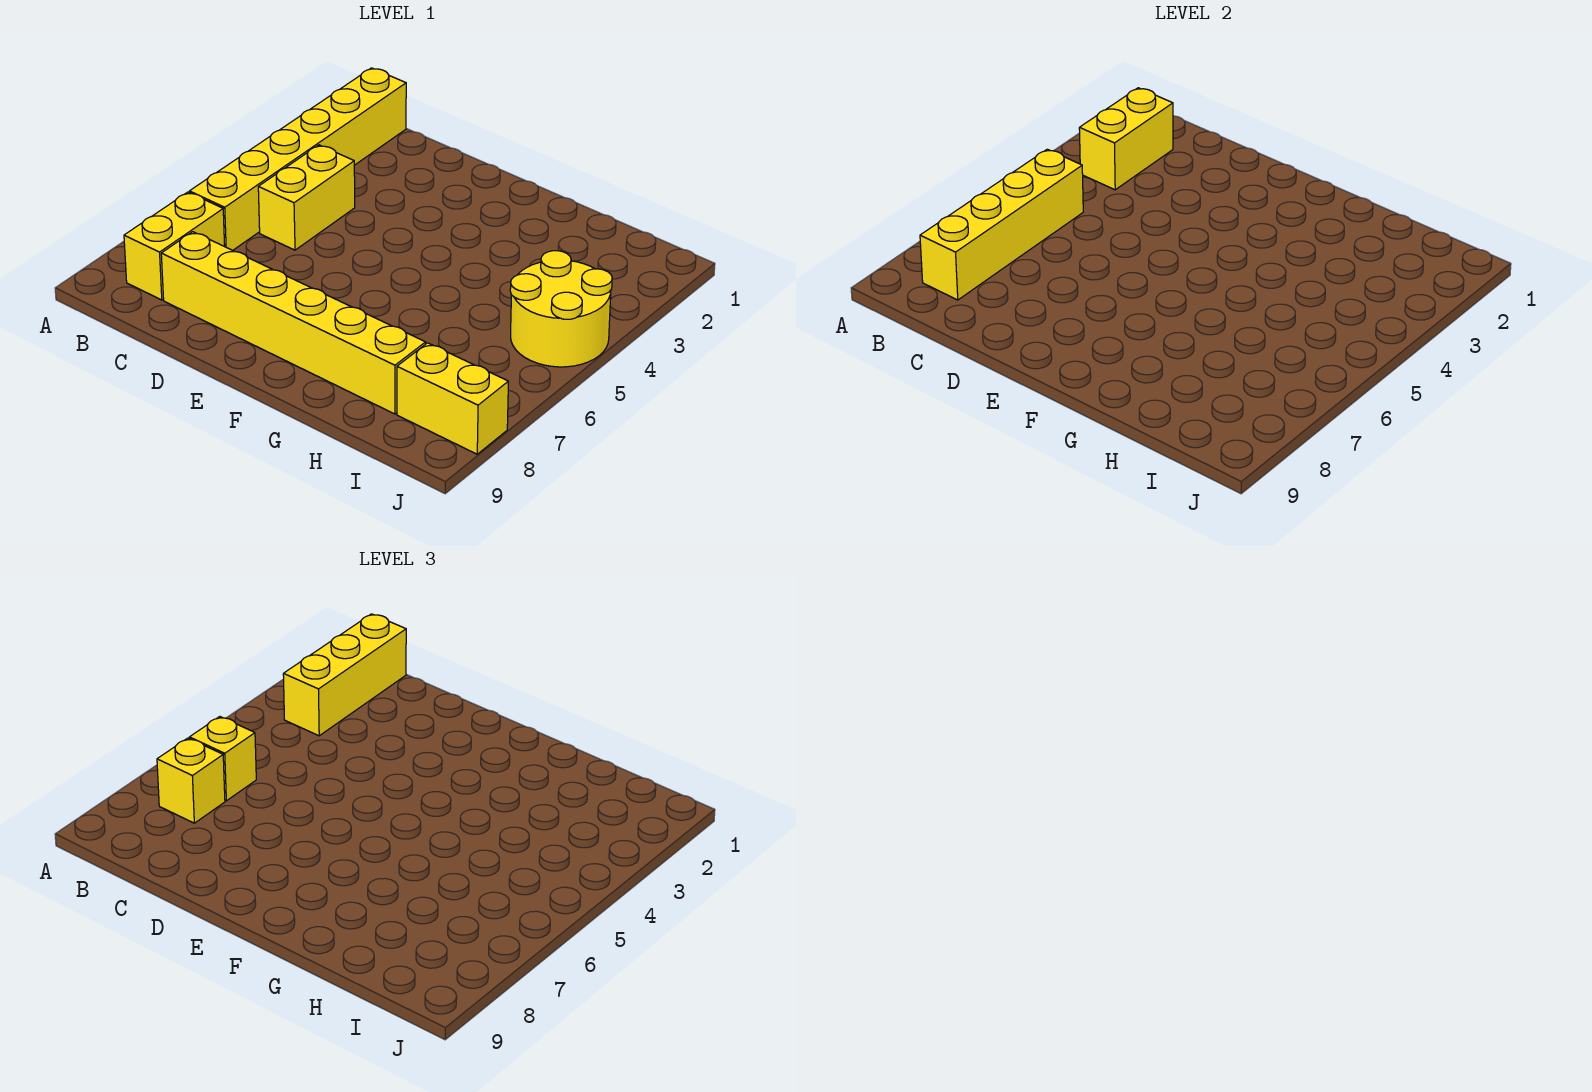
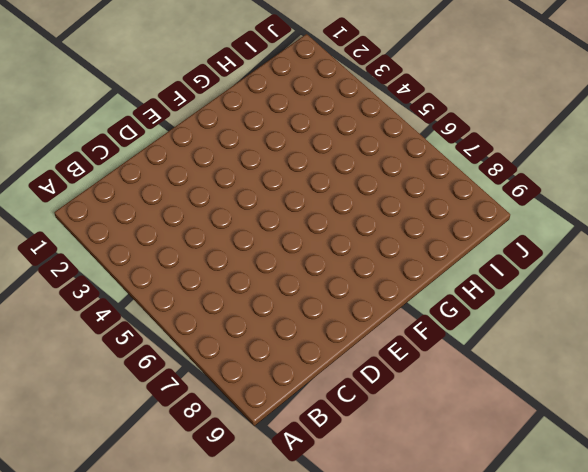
none -> yellow brick B1:B6 level 1
none -> yellow brick B7:B8 level 1

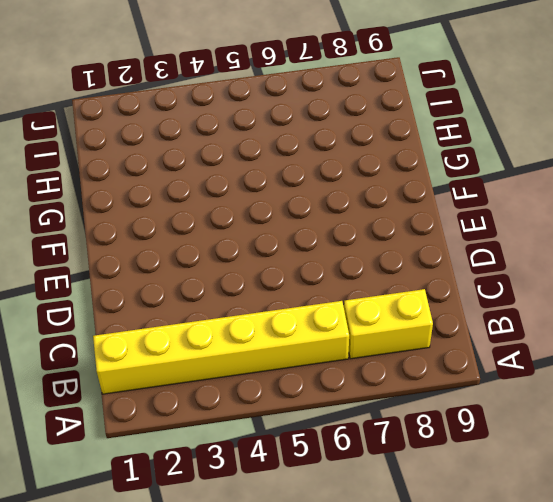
none -> yellow brick C4:C5 level 1
none -> yellow brick C8:H8 level 1

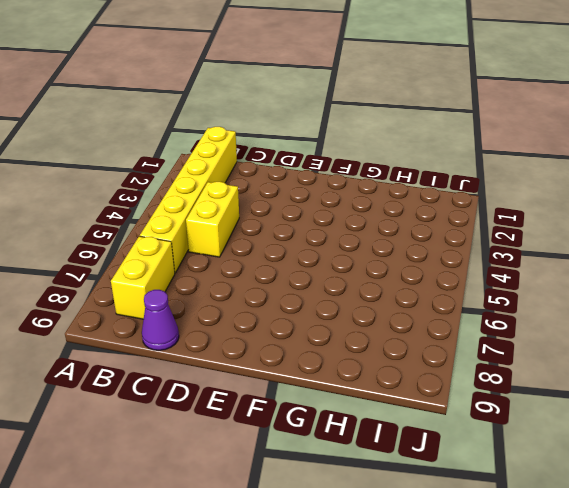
purple cone C9 level 1 -> none
none -> yellow brick C8:H8 level 1
none -> yellow round brick I4:J5 level 1

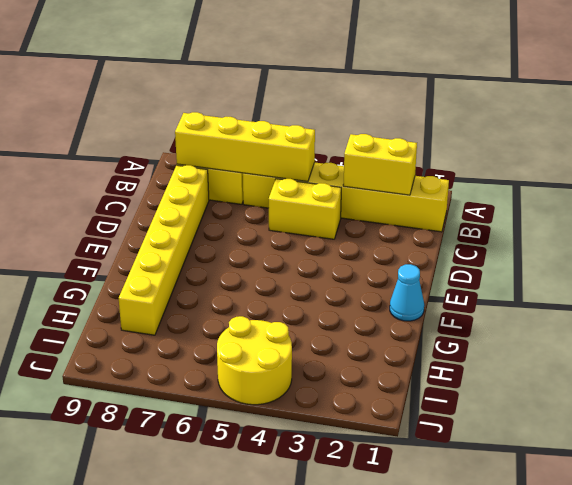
cyan cone F1 level 1 -> none
none -> yellow brick I8:J8 level 1
none -> yellow brick B1:B3 level 3

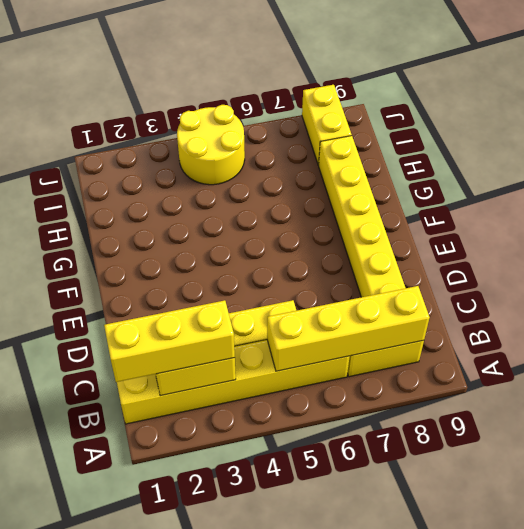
none -> yellow brick B6 level 3
none -> yellow brick B7 level 3

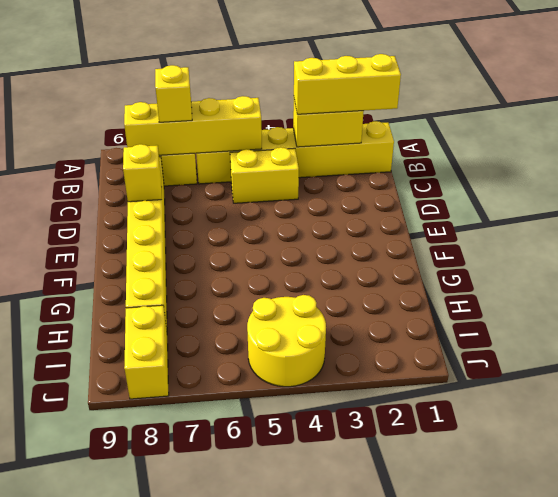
yellow brick D8 level 2 -> yellow brick B6 level 3

